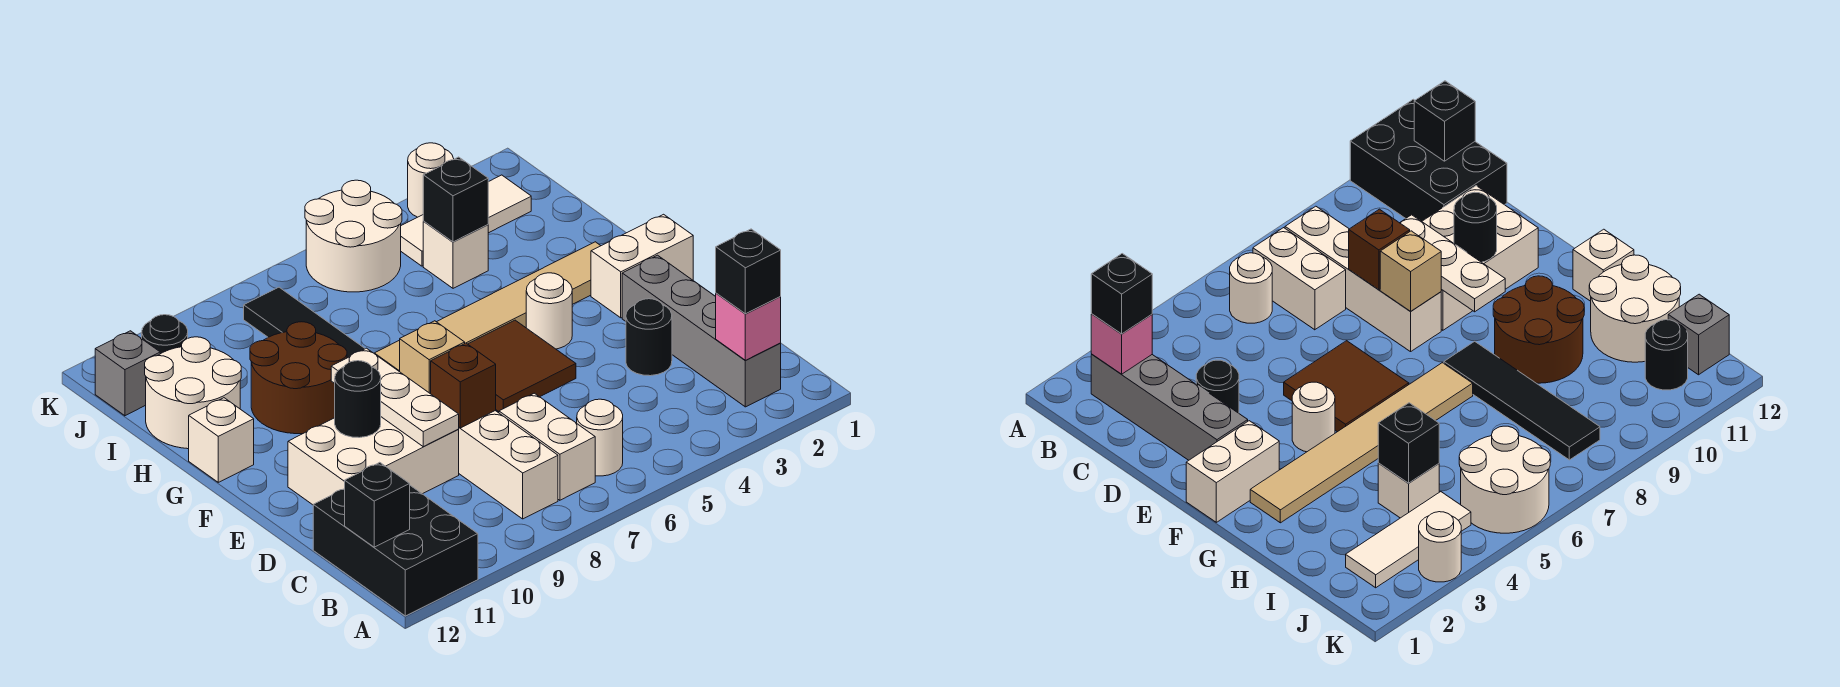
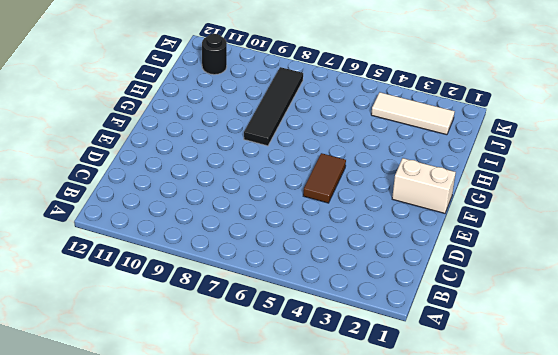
brown tile E5:F5 level 1 -> brown tile E5:F6 level 1
none -> black brick A11:C12 level 1
none -> grey brick B2:E2 level 1
none -> white round brick B6 level 1

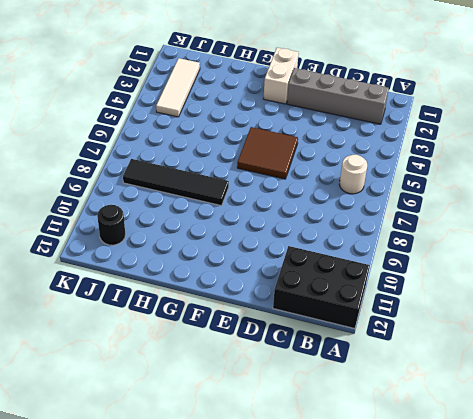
none -> white brick B7:C7 level 1
none -> white brick B8:E8 level 1
none -> black round brick D3 level 1

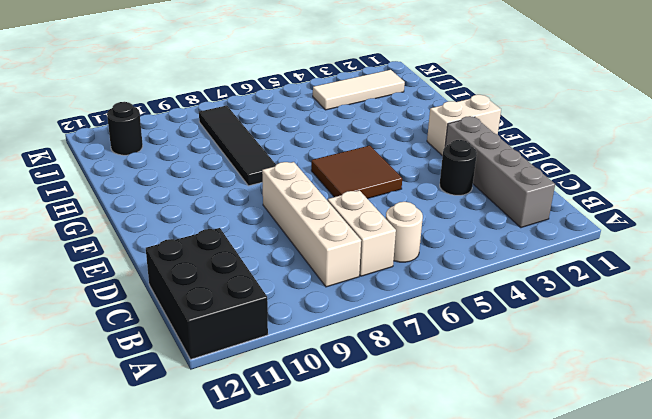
none -> white brick D9:E11 level 1
none -> white round brick F4 level 1
none -> tan tile G2:G7 level 1

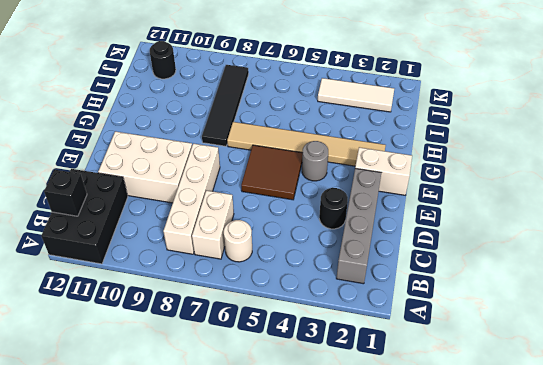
grey round brick F4 level 1 -> white round brick F4 level 1
none -> brown round brick G9:H10 level 1
none -> white brick G12 level 1
none -> white round brick H11:I12 level 1

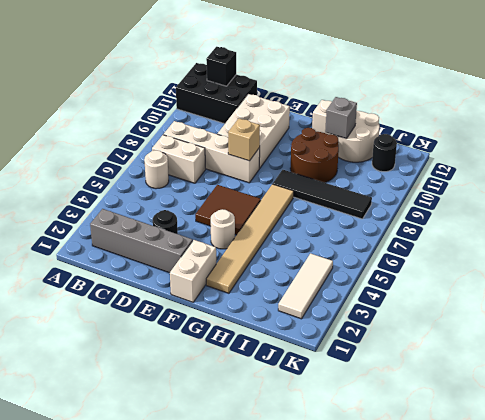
grey brick H11 level 2 -> grey brick J12 level 1
none -> white brick I4 level 1
none -> white round brick J5:K6 level 1
none -> white round brick K3 level 1

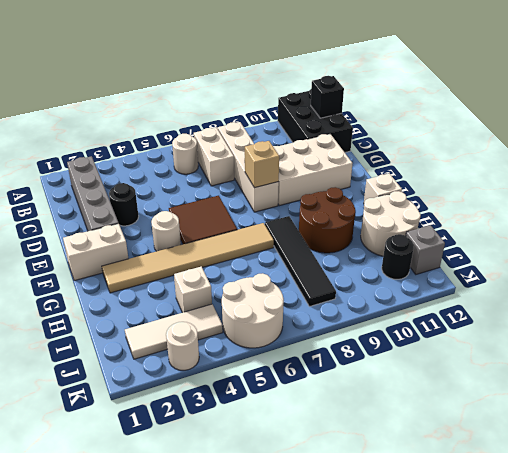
none -> pink brick B2 level 2
none -> brown brick D8 level 2
none -> white plate D9:F9 level 2

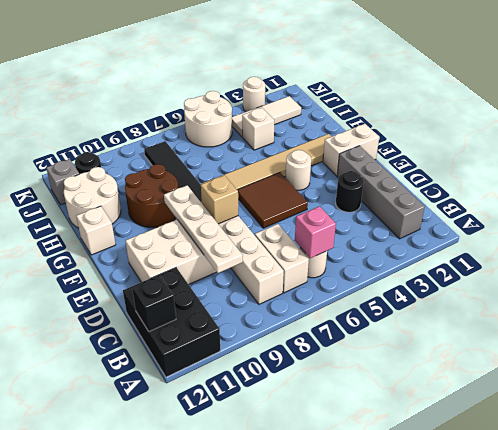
pink brick B6 level 2 -> pink brick B2 level 2
white plate C9:F9 level 2 -> white plate D9:F9 level 2
none -> brown brick D8 level 2
none -> black round brick E10 level 2
none -> black brick I4 level 2

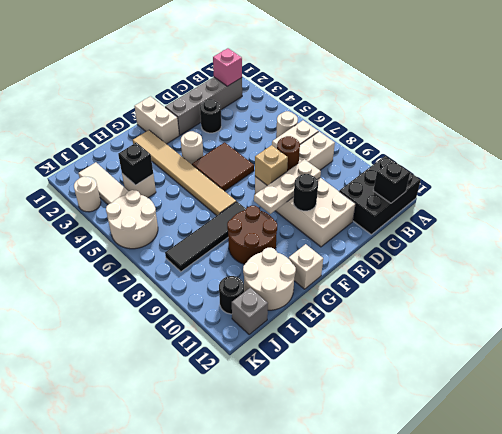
brown round brick D8 level 2 -> brown brick D8 level 2
none -> black brick B2 level 3

